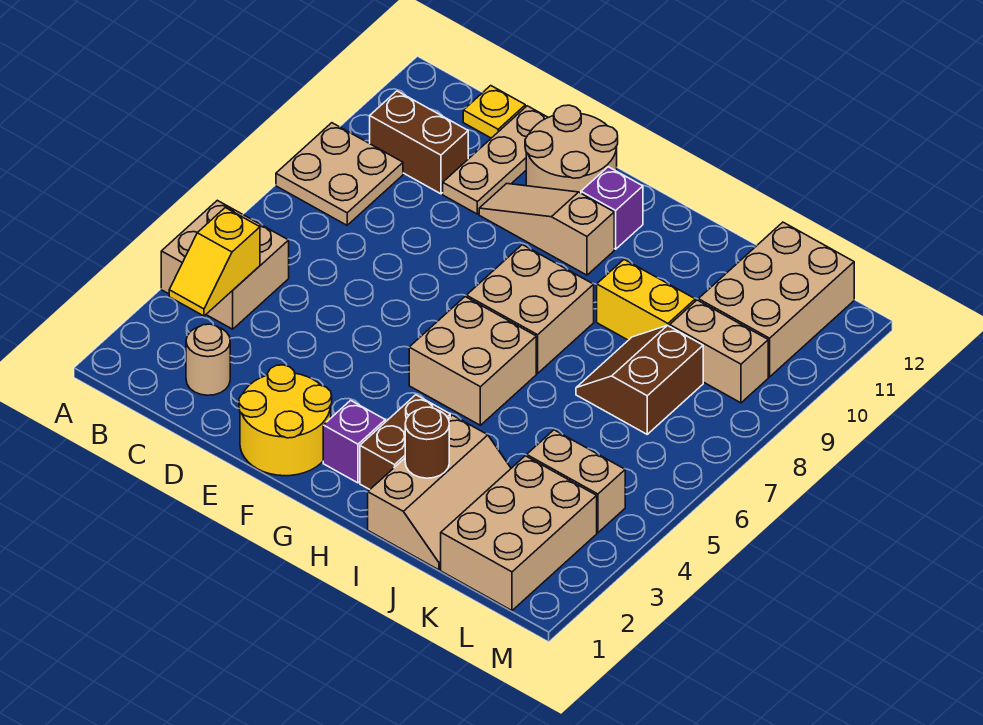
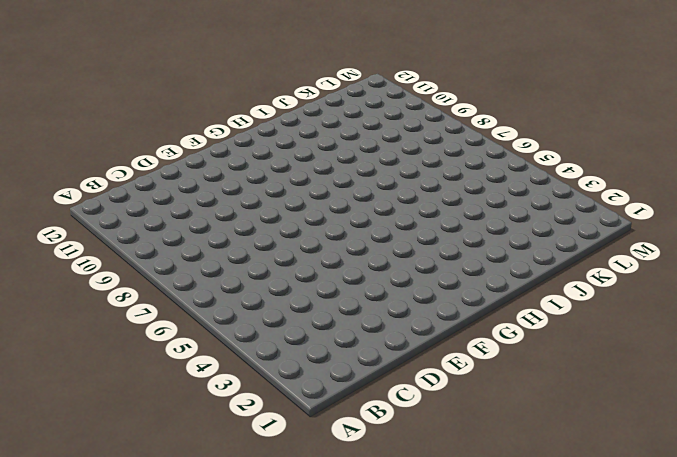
none -> tan brick A4:B5 level 1
none -> tan plate A8:B9 level 1
none -> brown brick B10:C10 level 1

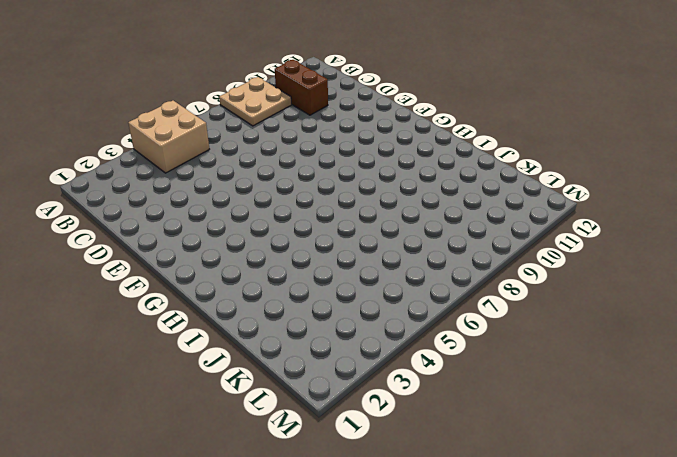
none -> tan round brick C2 level 1
none -> yellow plate C12 level 1
none -> tan plate D10:D12 level 1

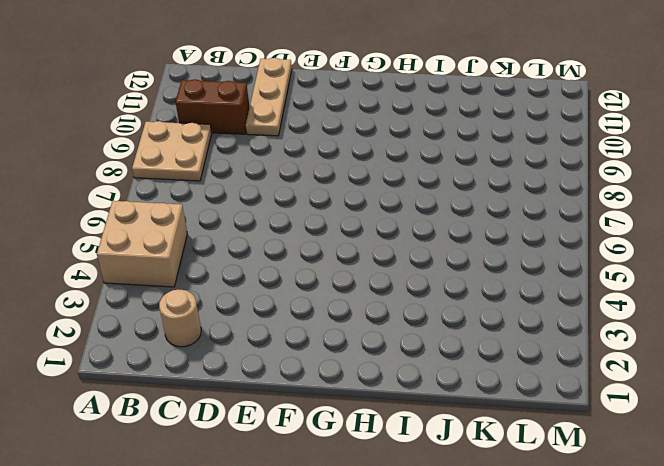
none -> yellow plate C12 level 1
none -> yellow round brick E1:F2 level 1
none -> tan slope E10:G10 level 1 top G

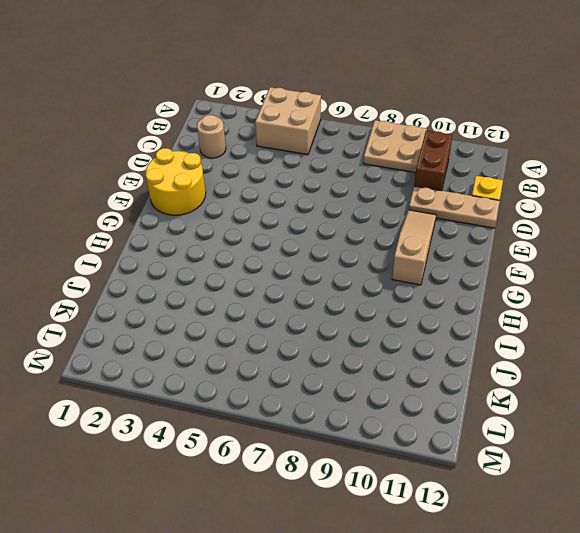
none -> tan round brick E11:F12 level 1
none -> purple brick G2 level 1
none -> tan brick G5:H6 level 1

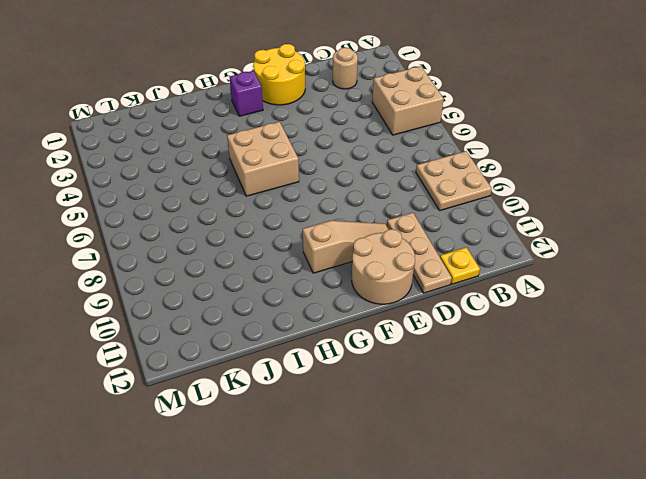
none -> brown brick B10:C10 level 1
none -> tan brick G7:H8 level 1
none -> purple brick G11 level 1

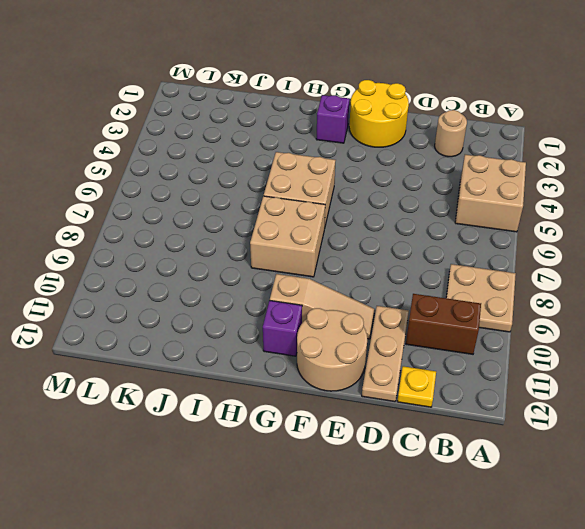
none -> brown brick H2:H3 level 1
none -> tan slope I1:J3 level 1 top I
none -> yellow brick I9:J9 level 1

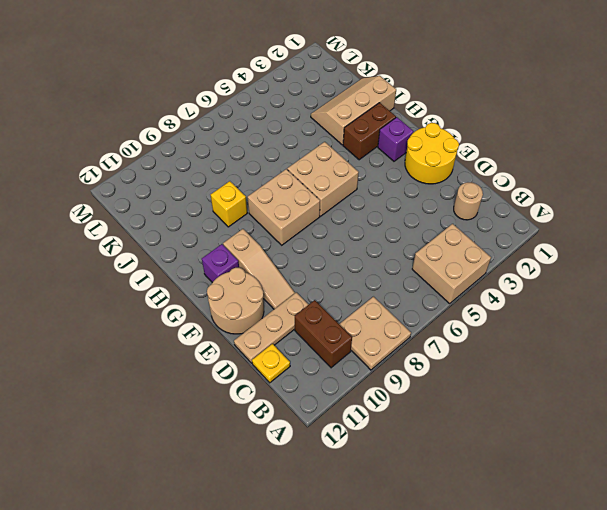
yellow brick I9 level 1 -> yellow brick I9:J9 level 1
none -> brown slope J7:K8 level 1 top K
none -> tan brick K1:L3 level 1
none -> tan brick K4:L4 level 1

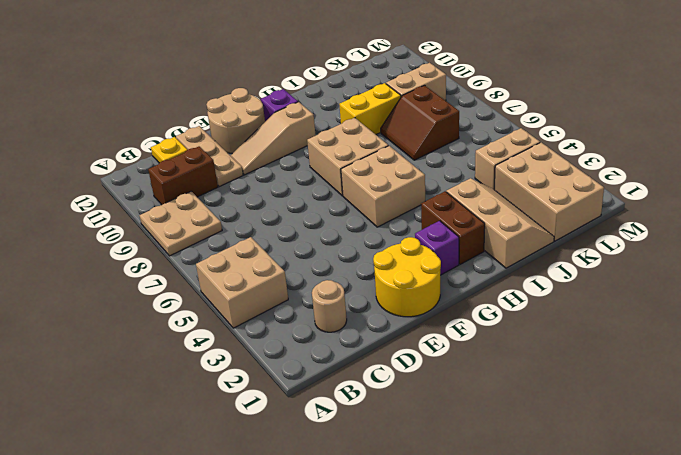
none -> tan brick K10:L12 level 1
none -> yellow slope B3:B4 level 2 top 4
none -> brown round brick I2 level 2

